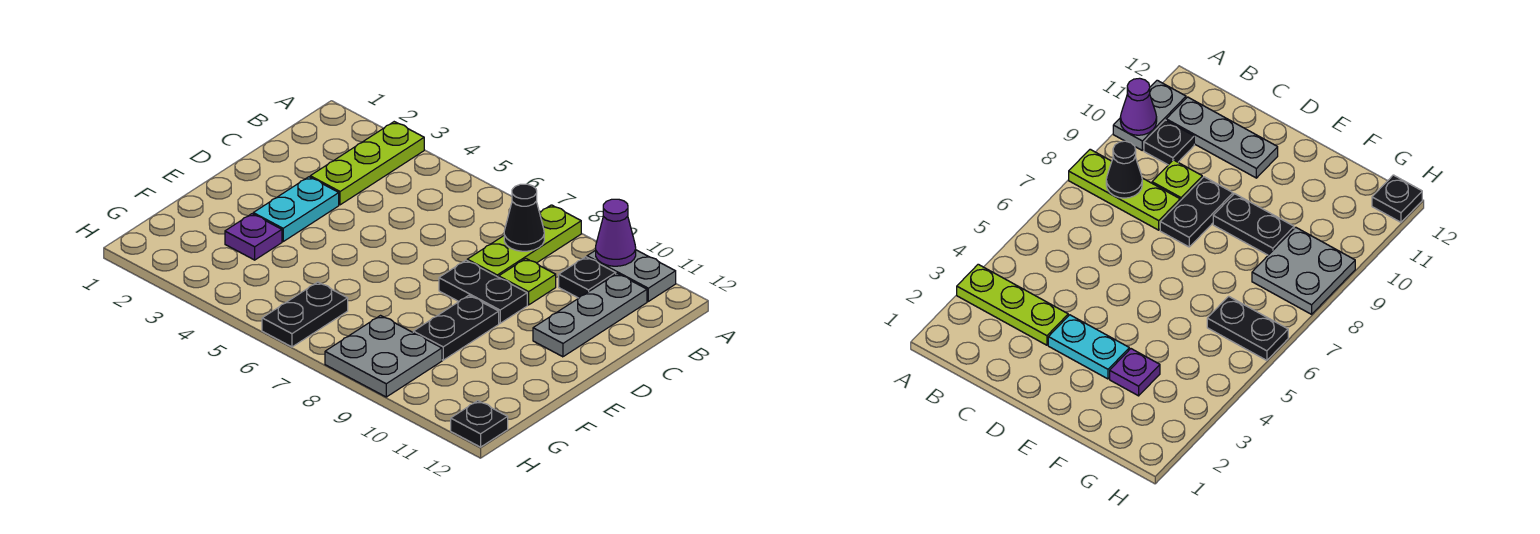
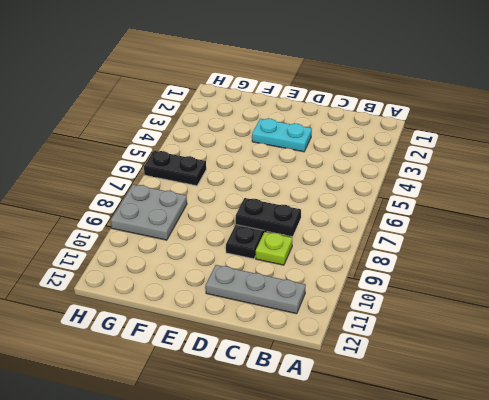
black plate C8:D8 level 2 -> black plate E9:F9 level 1
none -> lime plate A3:C3 level 1
none -> lime plate A8:C8 level 1
none -> grey plate A10:A11 level 1

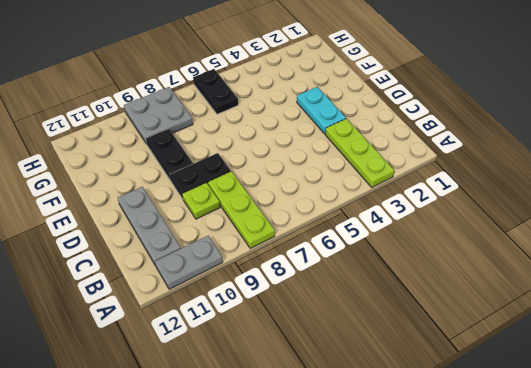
none -> black plate B10 level 1
none -> purple plate F3 level 1
none -> black plate H12 level 1

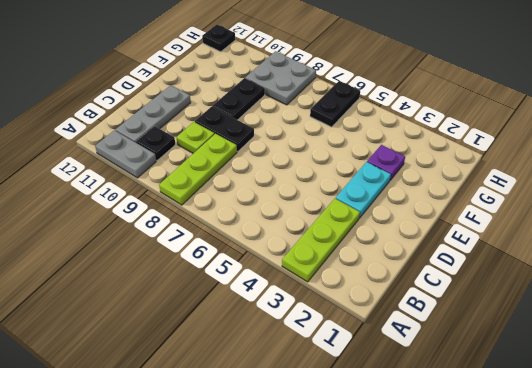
none -> purple cone A10 level 2
none -> black cone B8 level 2

